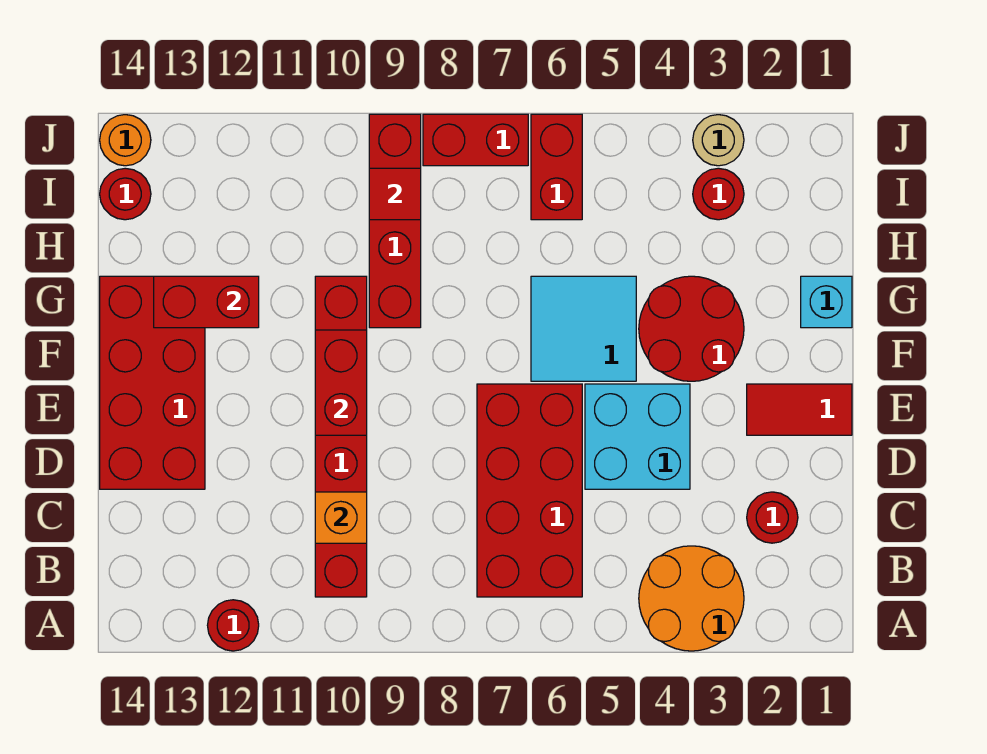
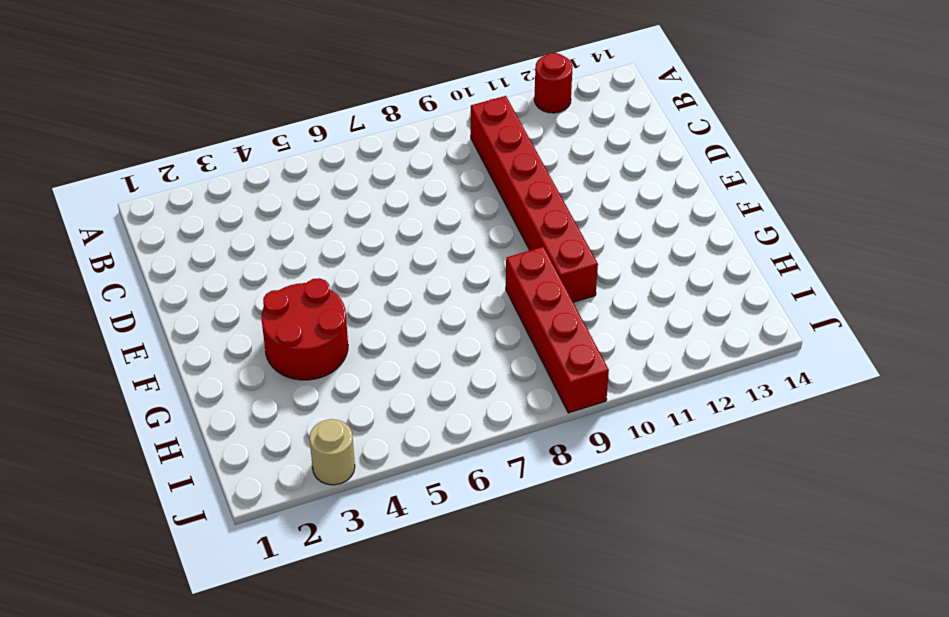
none -> orange round brick A3:B4 level 1
none -> red brick B6:E7 level 1
none -> red round brick C2 level 1

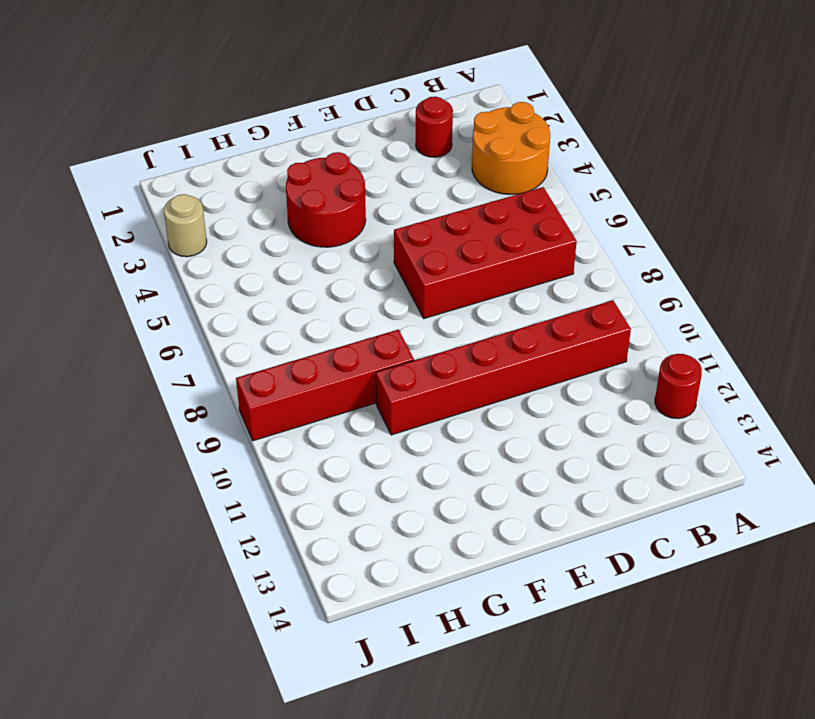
none -> cyan brick D4:E5 level 1
none -> red brick D13:G14 level 1
none -> red tile E1:E2 level 1

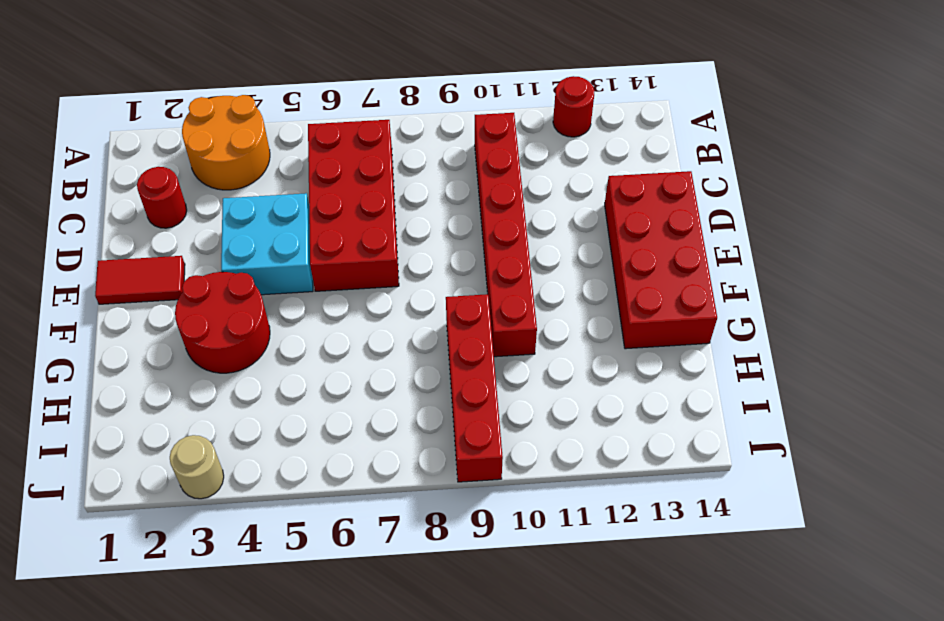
none -> cyan tile F5:G6 level 1
none -> cyan brick G1 level 1
none -> red round brick I3 level 1

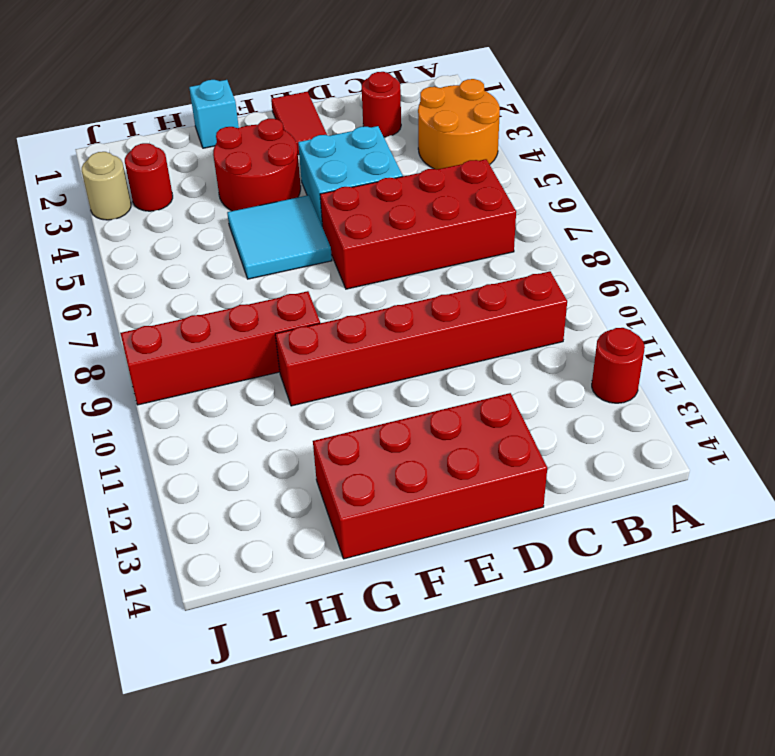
none -> red brick I6:J6 level 1
none -> red round brick I14 level 1
none -> red brick J7:J8 level 1

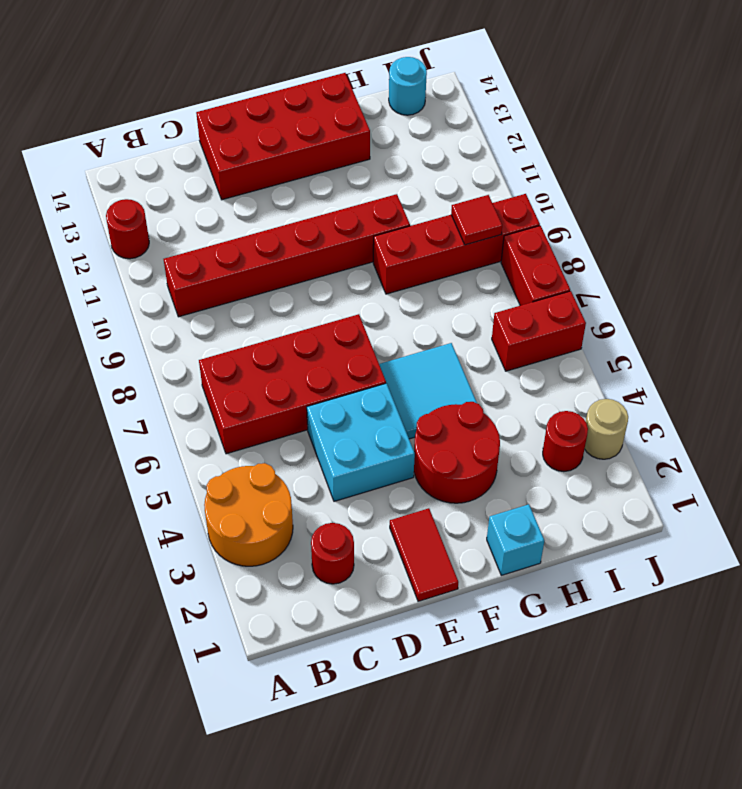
cyan round brick I14 level 1 -> red round brick I14 level 1
none -> orange round brick J14 level 1
none -> orange brick C10 level 2
none -> red brick E10:F10 level 2

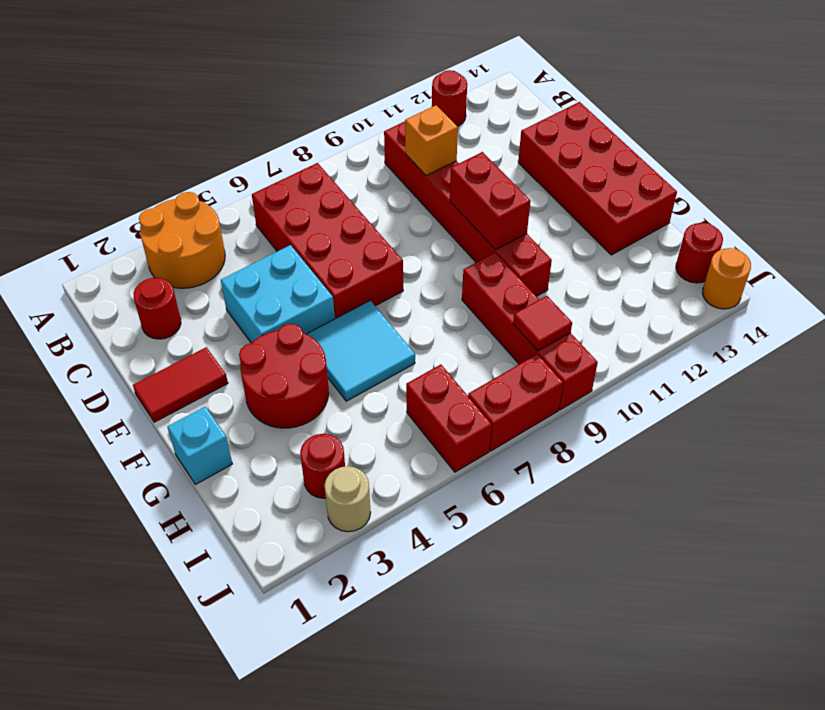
none -> red brick G12:G13 level 2

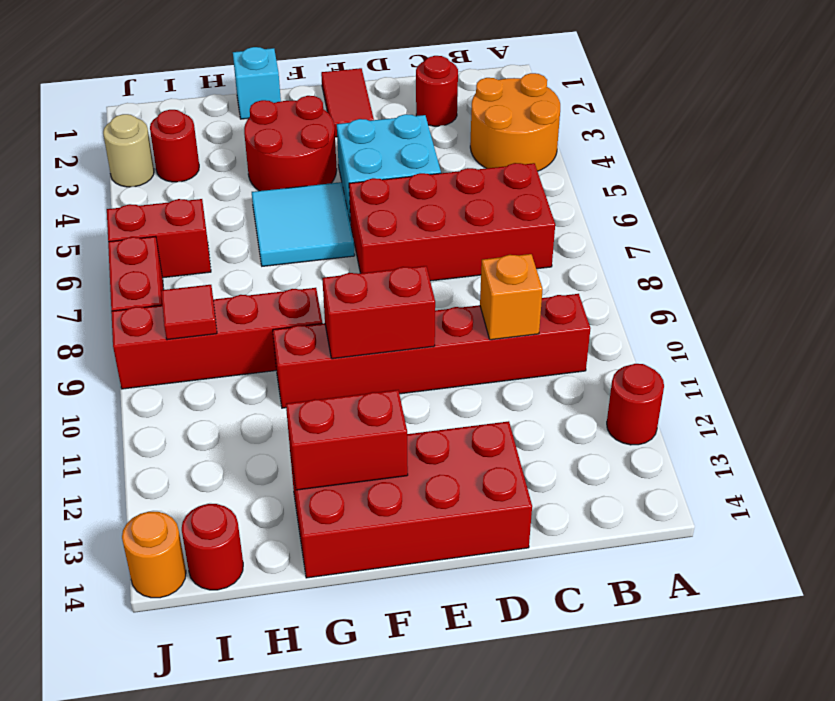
red brick F13:G13 level 2 -> red brick G12:G13 level 2

